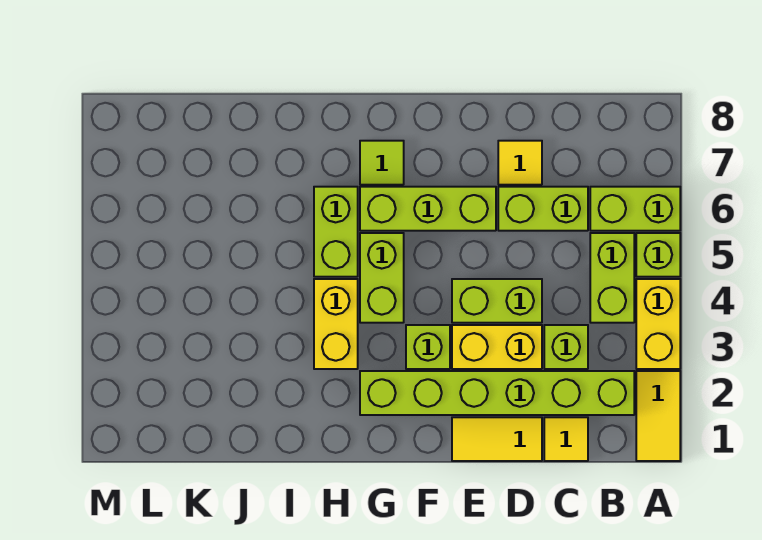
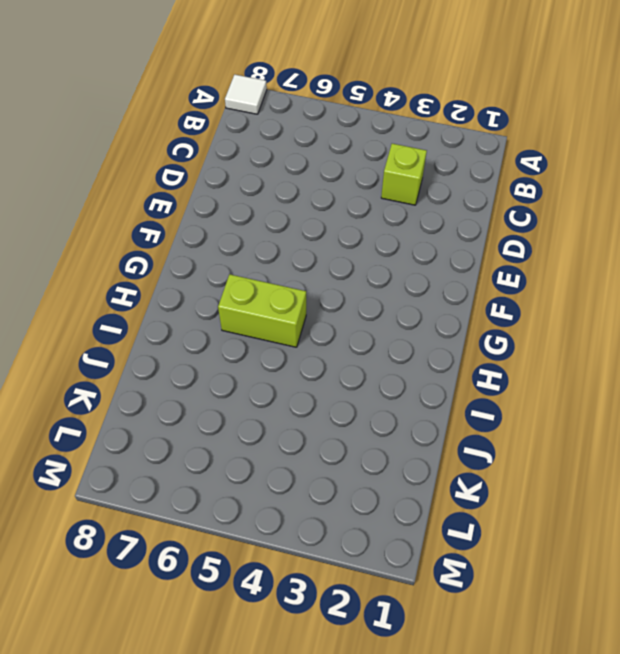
white tile A8 level 1 -> none
none -> yellow tile A1:A2 level 1
none -> yellow brick A3:A4 level 1
none -> lime brick A5 level 1

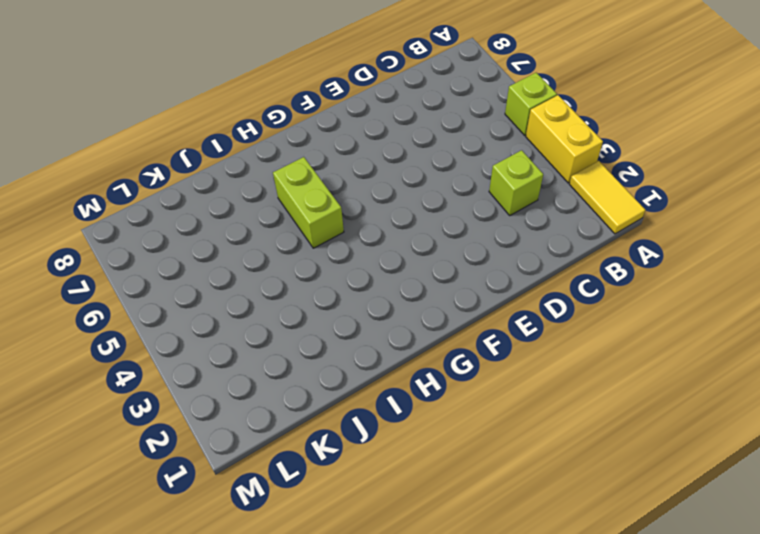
none -> lime brick A6:B6 level 1
none -> lime brick B2:G2 level 1
none -> lime brick B4:B5 level 1

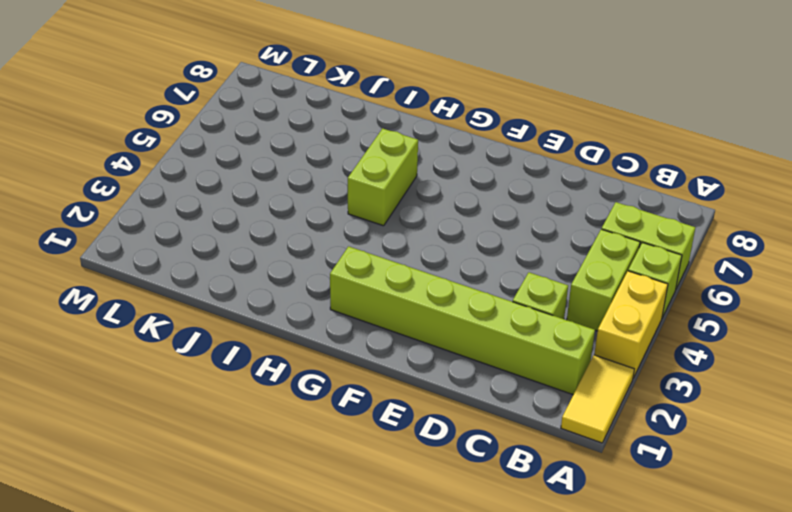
none -> yellow tile C1 level 1
none -> lime brick C6:D6 level 1
none -> yellow tile D1:E1 level 1

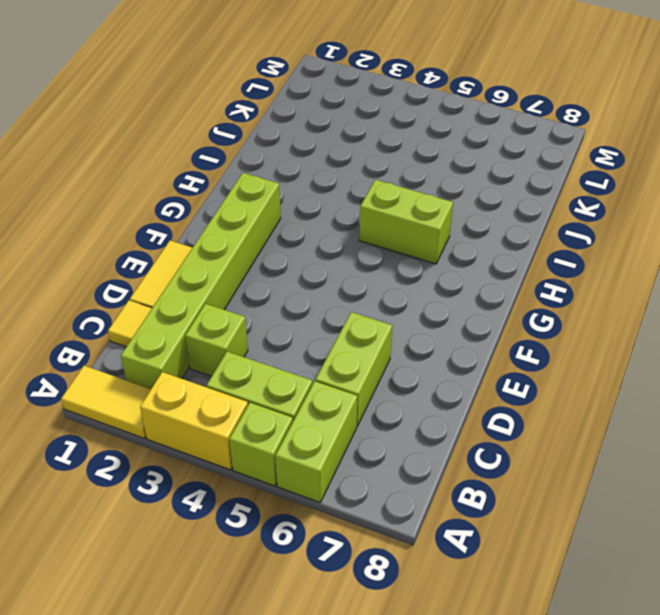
none -> yellow brick D3:E3 level 1
none -> lime brick D4:E4 level 1
none -> yellow tile D7 level 1

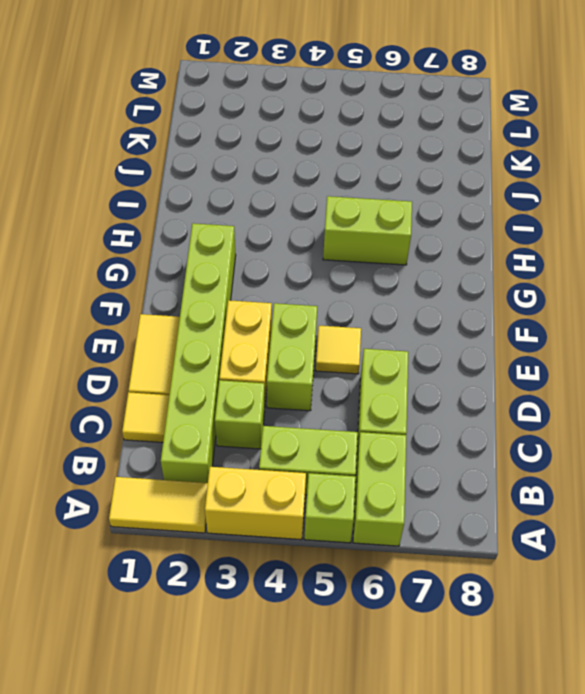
yellow tile E5 level 1 -> yellow tile D7 level 1
none -> lime brick E6:G6 level 1
none -> lime brick F3 level 1
none -> lime brick G4:G5 level 1

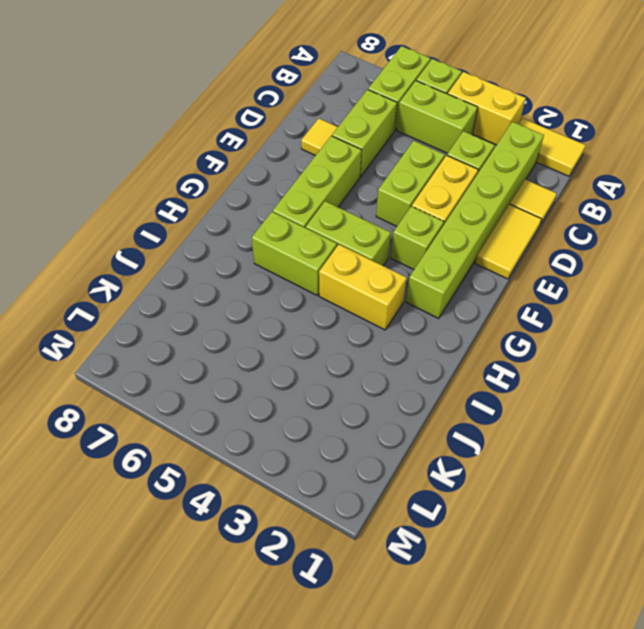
none -> lime tile G7 level 1

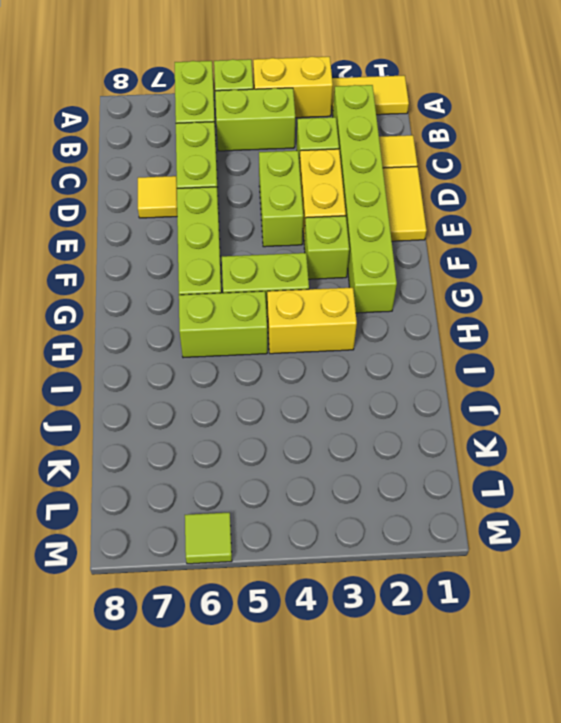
lime tile M6 level 1 -> lime tile G7 level 1

